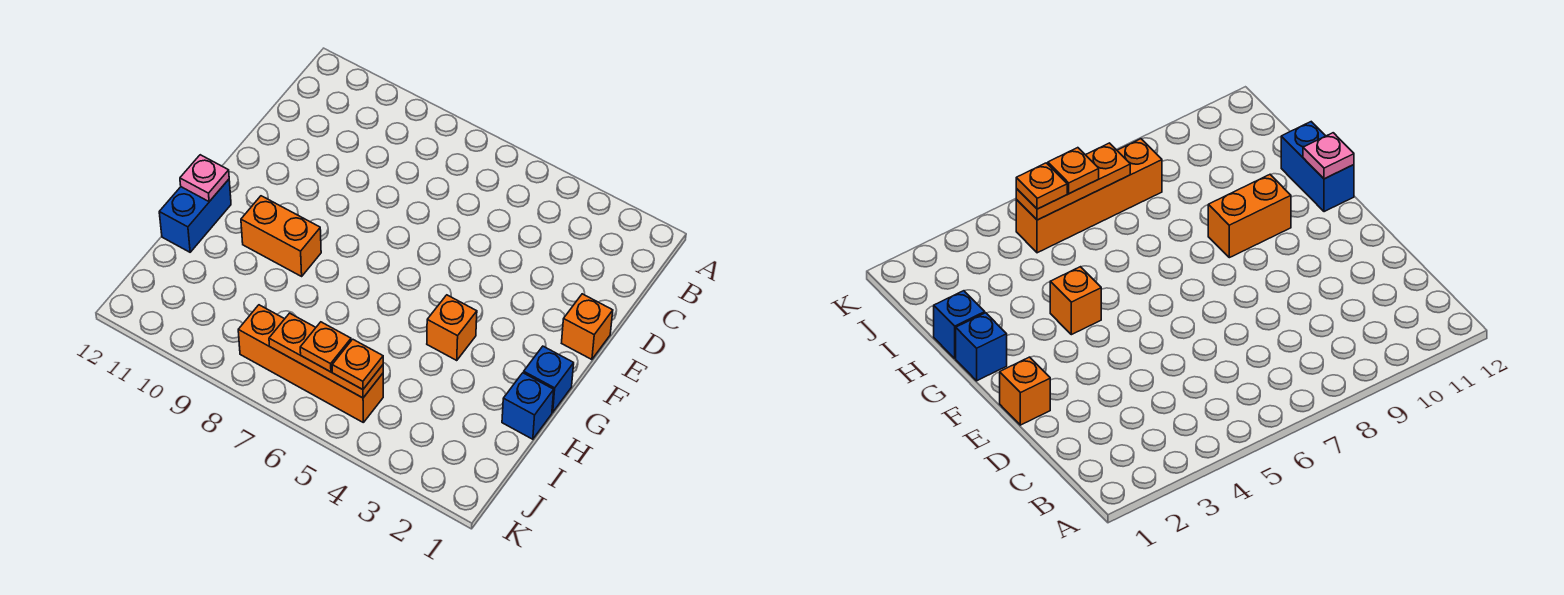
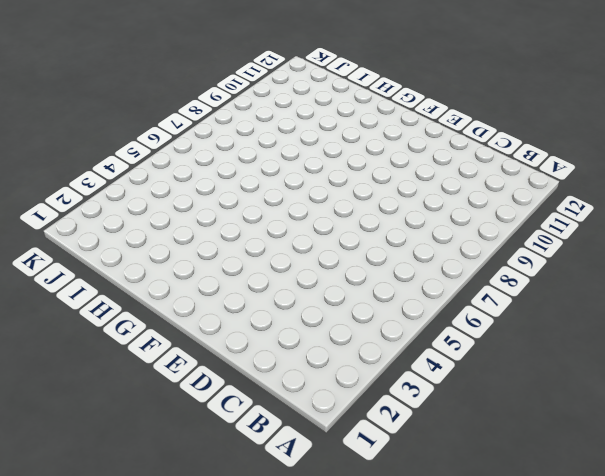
none -> orange brick E1 level 1
none -> blue brick G1 level 1

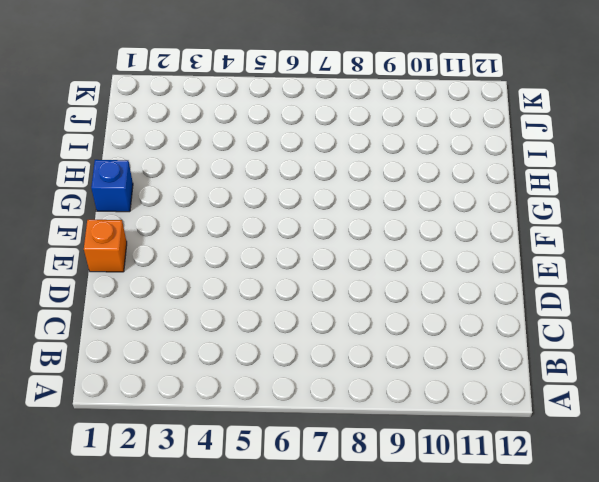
none -> orange brick G4 level 1
none -> orange brick G9:G10 level 1

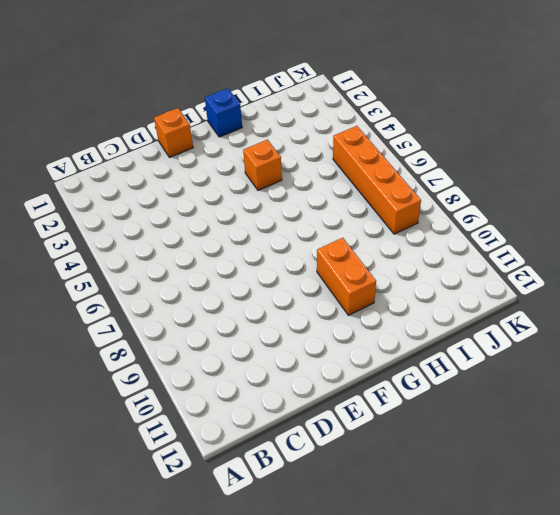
none -> blue brick G12:H12 level 1
none -> blue brick H1 level 1

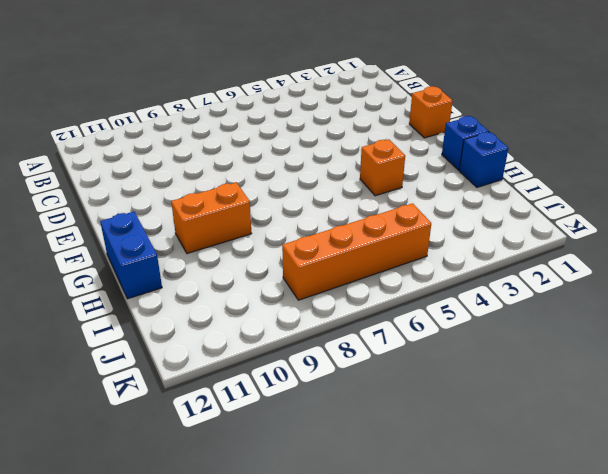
none -> pink plate G12 level 2
none -> orange plate J5:J7 level 2

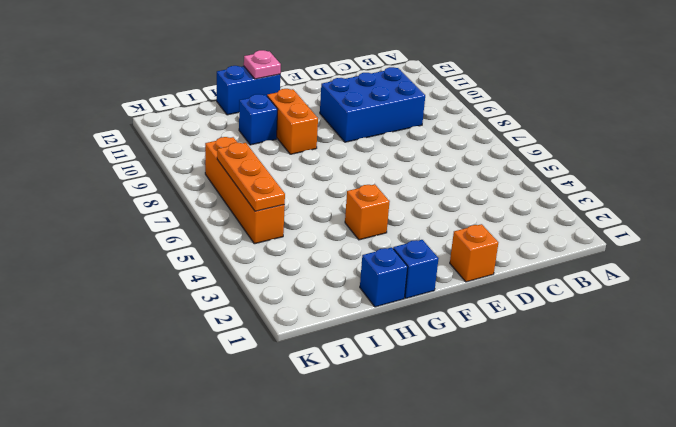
blue brick C9:E10 level 1 -> none
blue brick H10 level 1 -> none
none -> orange plate J5 level 3
none -> orange plate J6 level 3

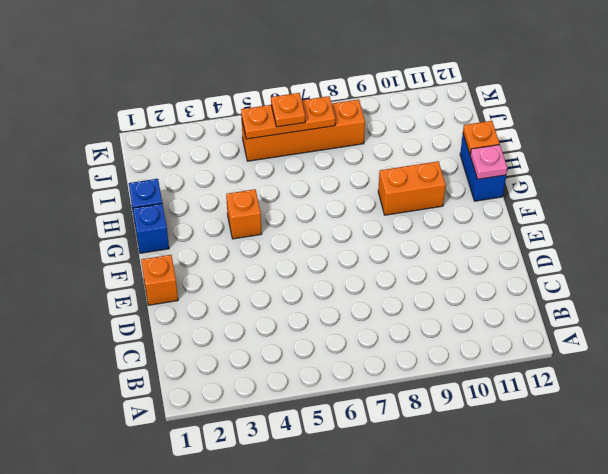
orange plate H12 level 2 -> orange plate J5 level 3

